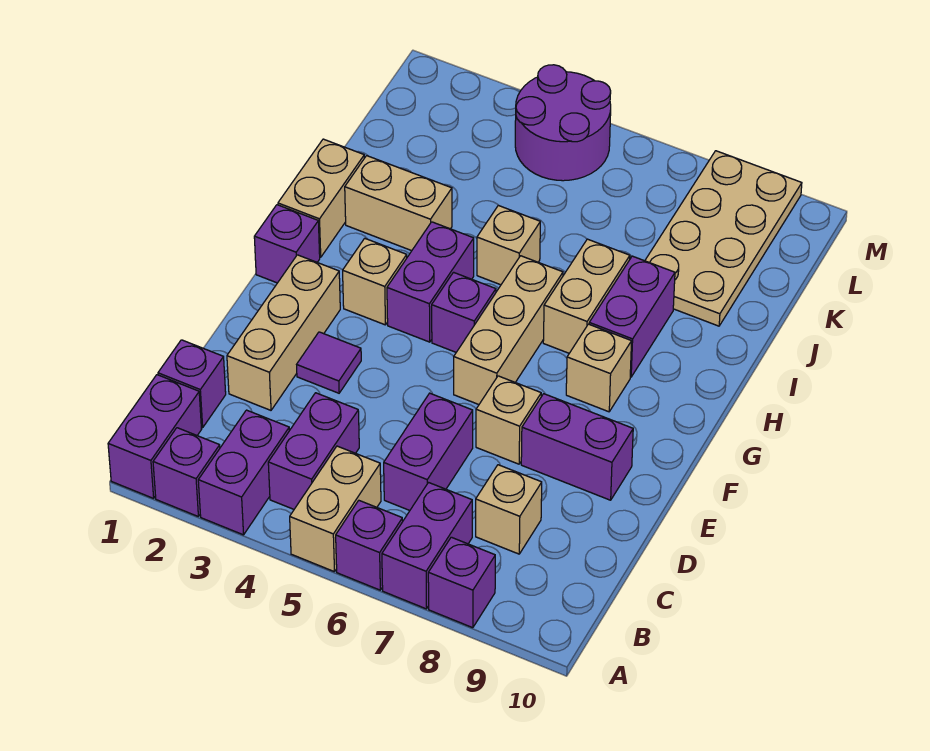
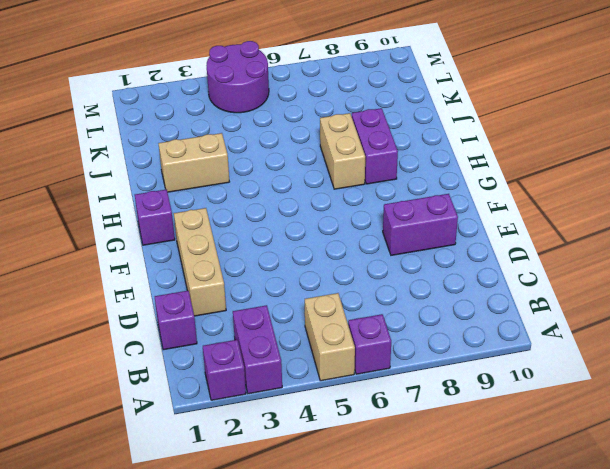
none -> purple brick A1:B1 level 1
none -> purple brick A7:B7 level 1
none -> purple brick A8 level 1

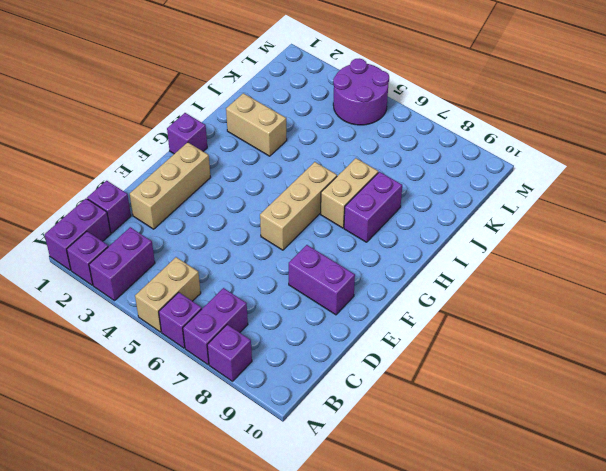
none -> purple brick B4:C4 level 1
none -> purple brick C6:D6 level 1
none -> tan brick C8 level 1

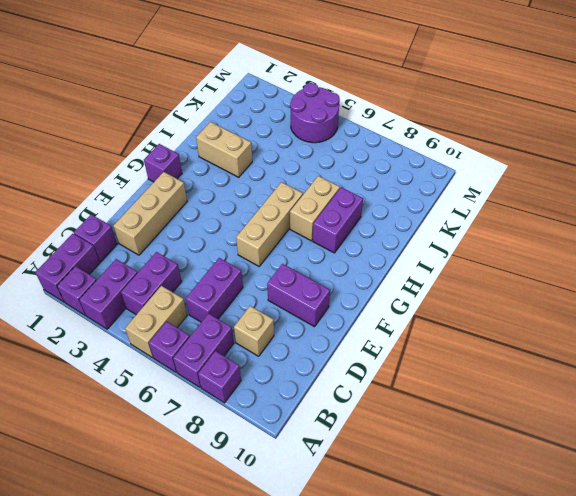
none -> purple tile E3 level 1
none -> tan brick E7 level 1
none -> tan brick G3 level 1

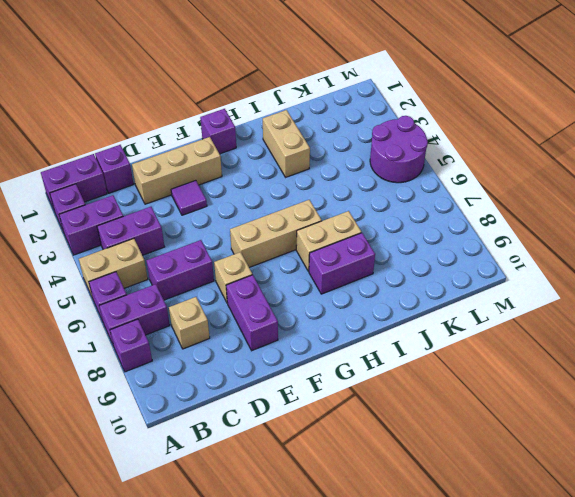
none -> tan brick G3 level 1
none -> purple brick G4:H4 level 1
none -> purple brick G5 level 1

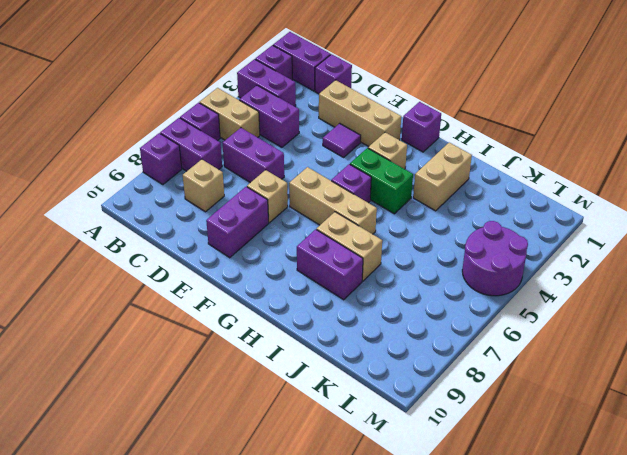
green brick G4:H4 level 1 -> purple brick G4:H4 level 1
none -> tan brick G8 level 1
none -> tan brick H1:I1 level 1
none -> tan brick I5 level 1

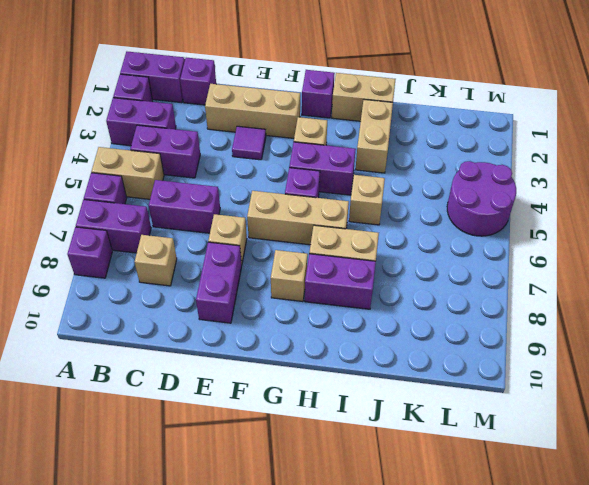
none -> tan plate J8:M9 level 1

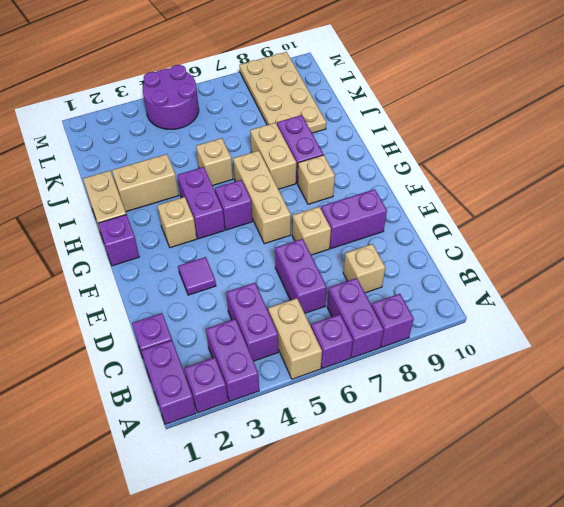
none -> tan brick D2:F2 level 1

